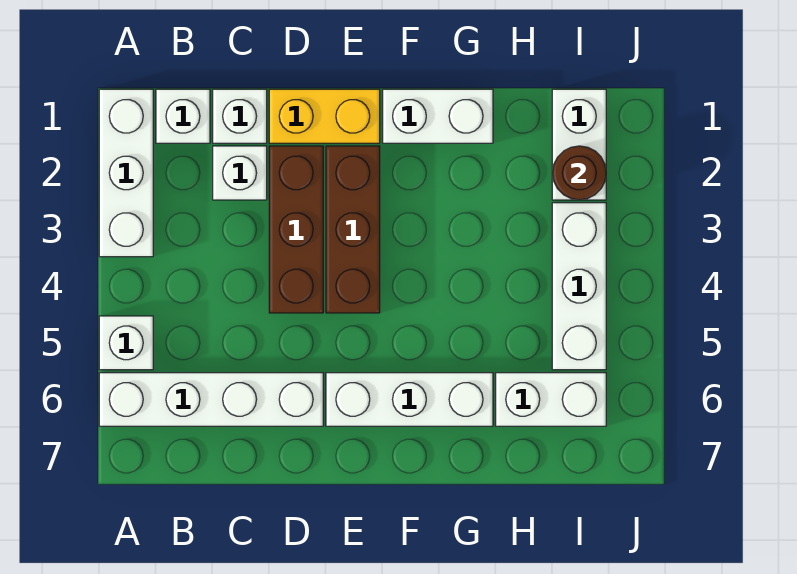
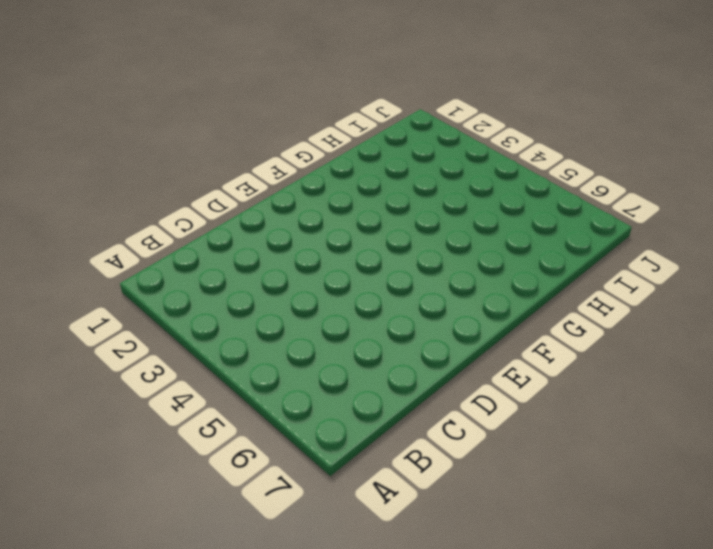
none -> white brick A1:A3 level 1
none -> white brick A5 level 1
none -> white brick A6:D6 level 1

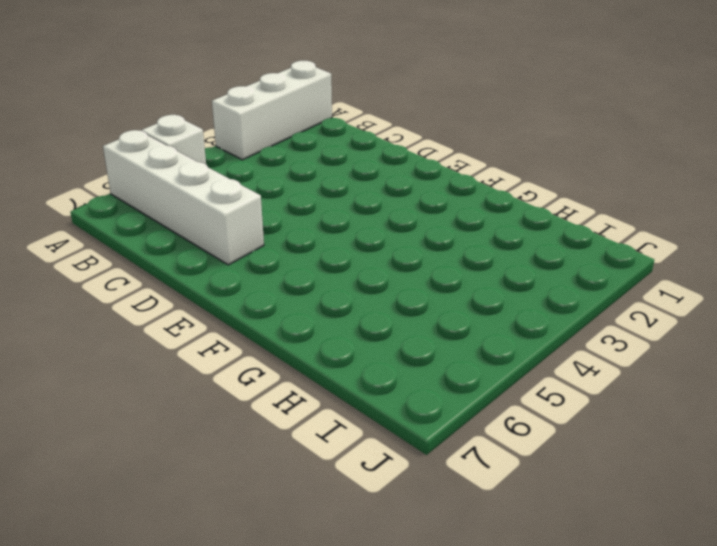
none -> white brick B1 level 1
none -> white brick C1 level 1
none -> white brick C2 level 1

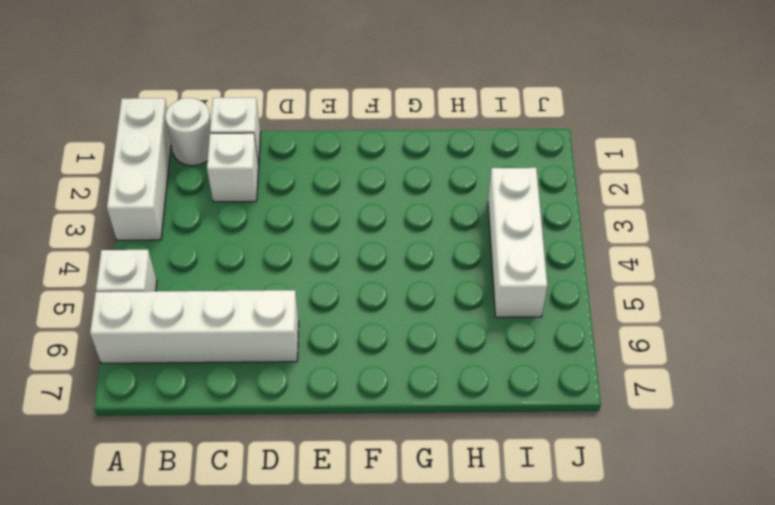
white round brick B1 level 1 -> white brick B1 level 1
none -> yellow brick D1:E1 level 1
none -> brown brick D2:D4 level 1
none -> brown brick E2:E4 level 1

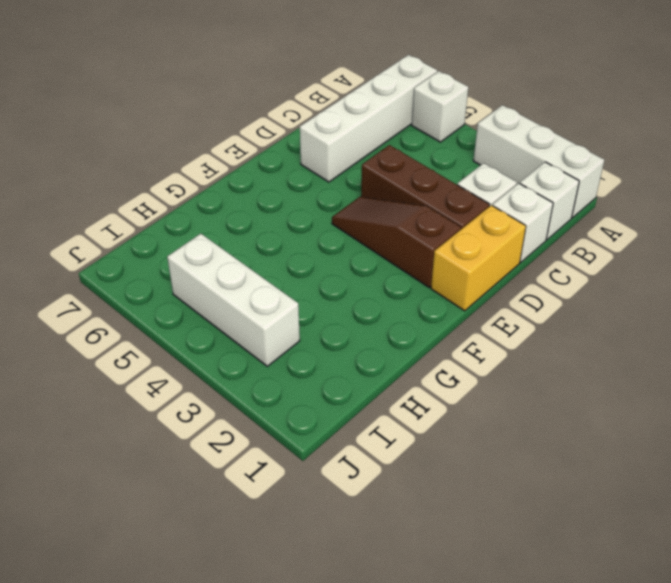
brown slope E2:E4 level 1 top 2 -> brown brick E2:E4 level 1
none -> white brick E6:G6 level 1
none -> white brick F1:G1 level 1
none -> white brick H6:I6 level 1

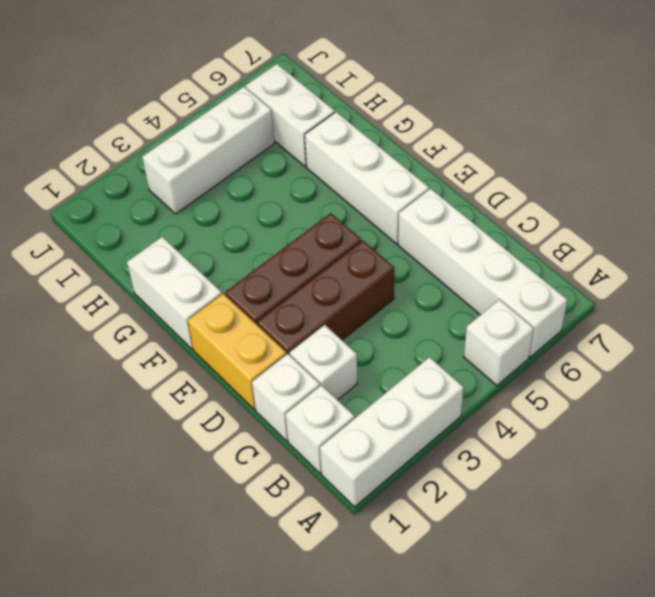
none -> white brick I1:I2 level 1
none -> brown round brick I2 level 2

